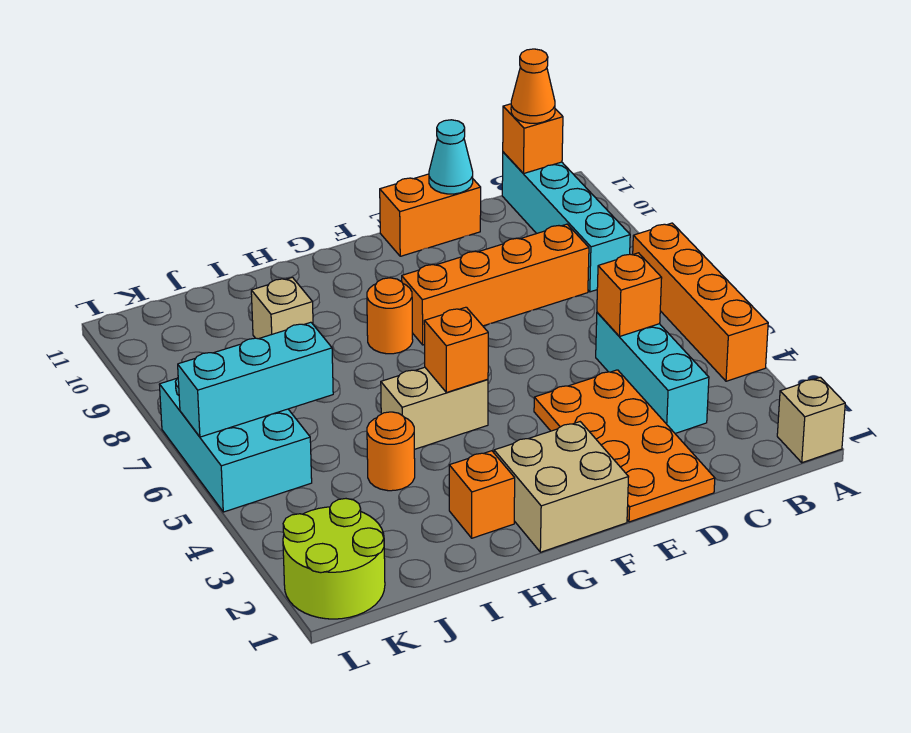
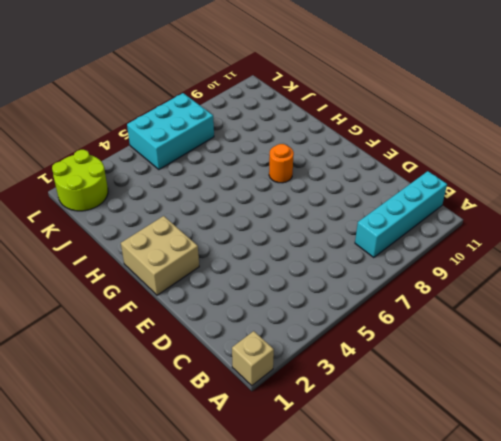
none -> orange brick A4:A7 level 1
none -> cyan brick C3:C5 level 1
none -> orange brick C8:F8 level 1

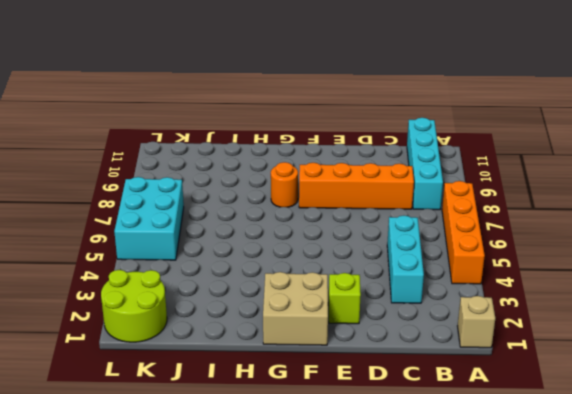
lime brick E2 level 1 -> orange plate D1:E4 level 1
none -> orange brick D11:E11 level 1
none -> tan brick G5:H5 level 1
none -> orange brick H2 level 1

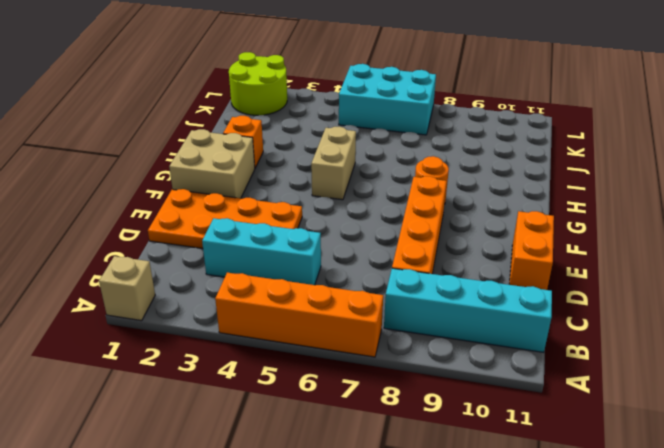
none -> orange round brick I4 level 1
none -> tan brick I9 level 1
none -> orange brick B11 level 2

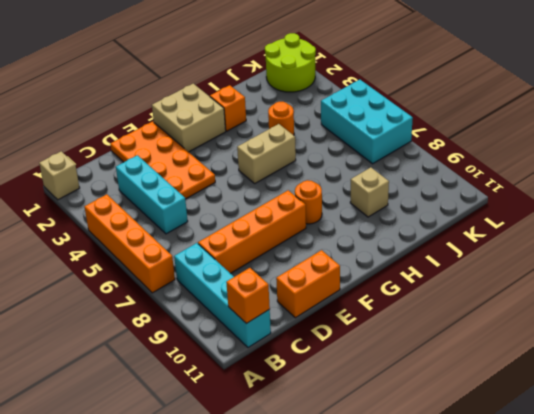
none -> orange brick C5 level 2
none -> cyan cone D11 level 2
none -> orange brick G5 level 2

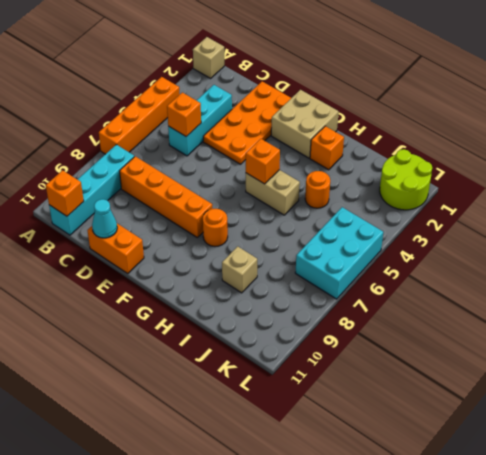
none -> cyan brick J6:L6 level 2
none -> orange cone B11 level 3

